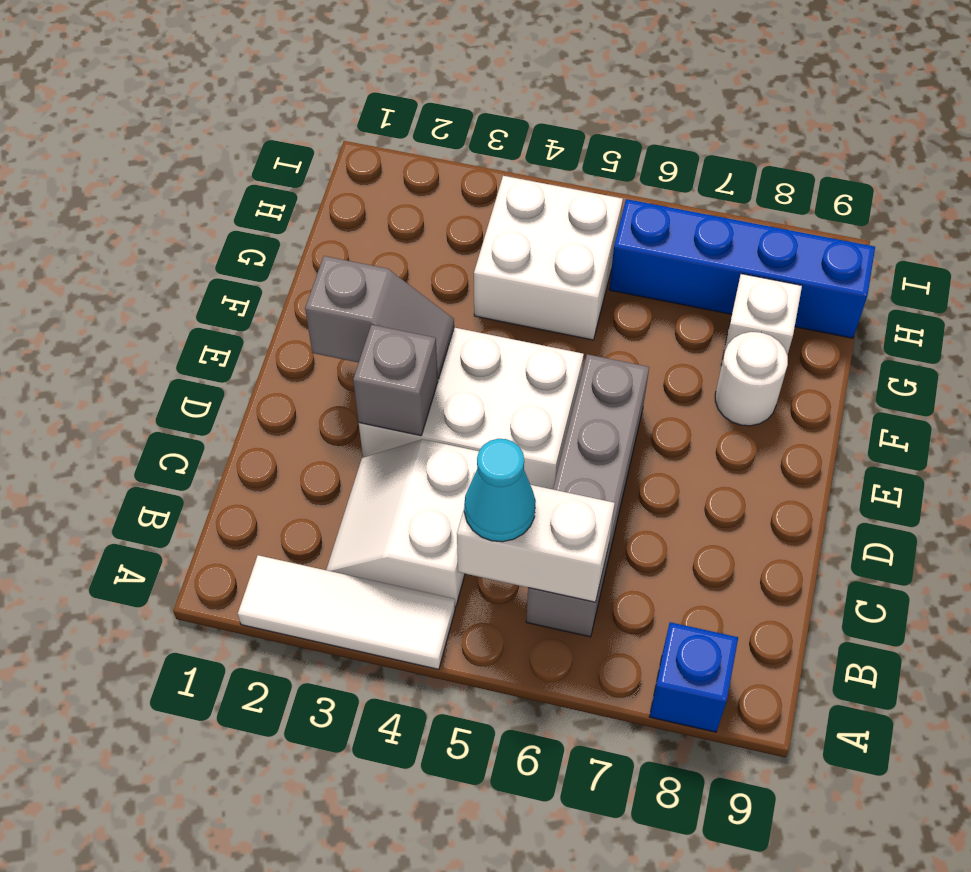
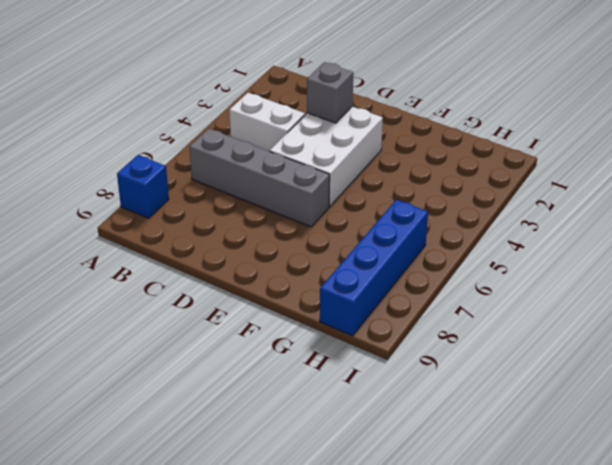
none -> white tile A2:A4 level 1
none -> white round brick F8 level 1
none -> white brick G4:H5 level 1

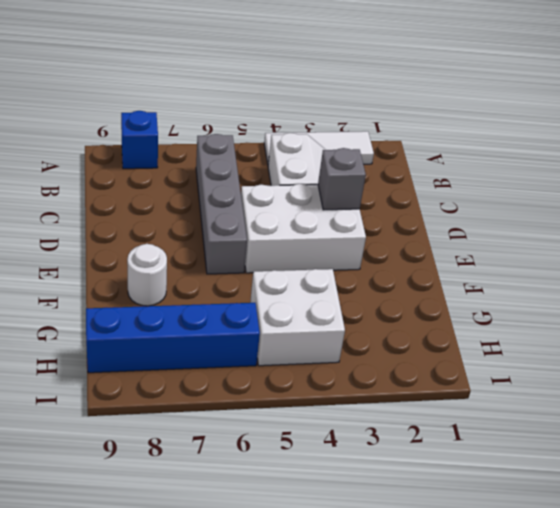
none -> white brick G8 level 1
none -> white brick B5:B6 level 2
none -> grey slope E2:E3 level 2 top 2

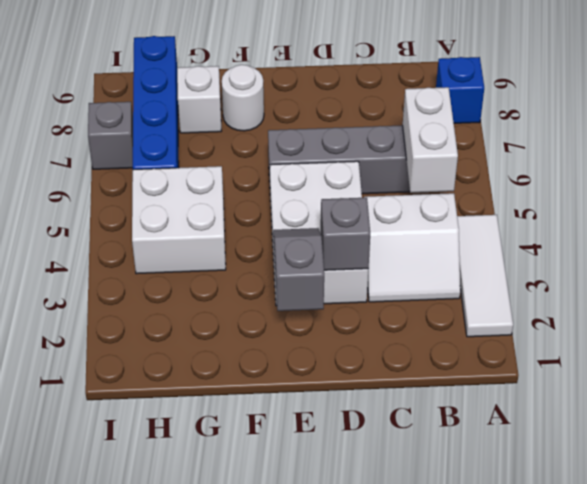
grey brick I7 level 1 -> none
none -> cyan cone B5 level 3

